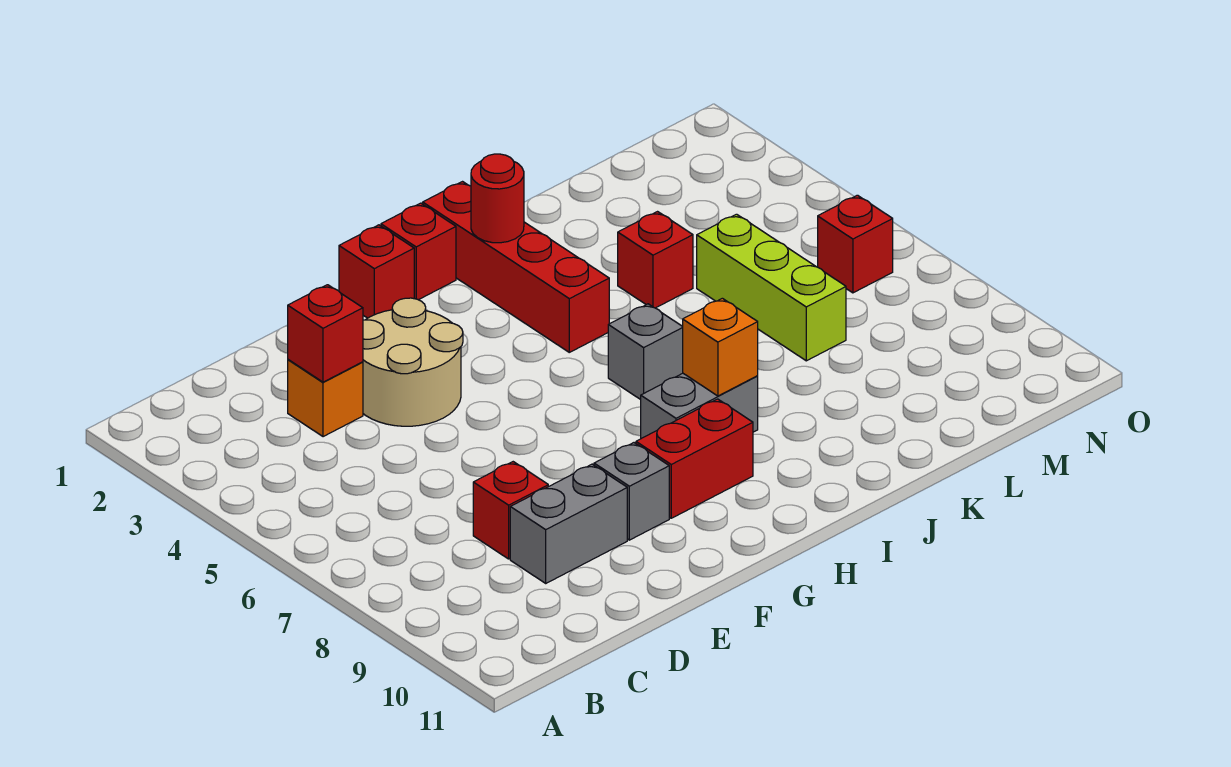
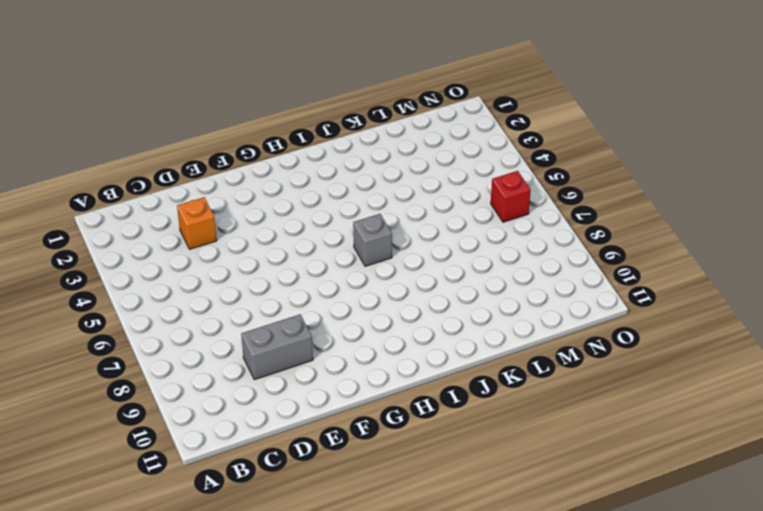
none -> red brick D8 level 1
none -> tan round brick E3:F4 level 1
none -> grey brick F9 level 1

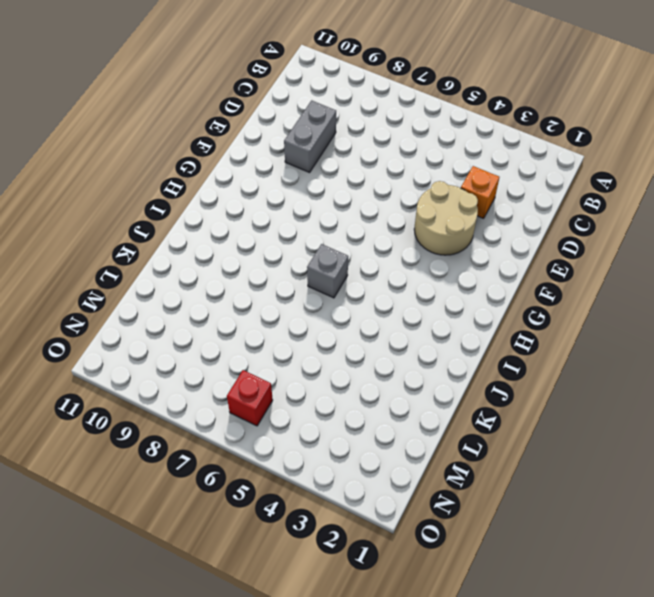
none -> red brick D8 level 1
none -> grey brick F9 level 1
none -> red brick G1 level 1

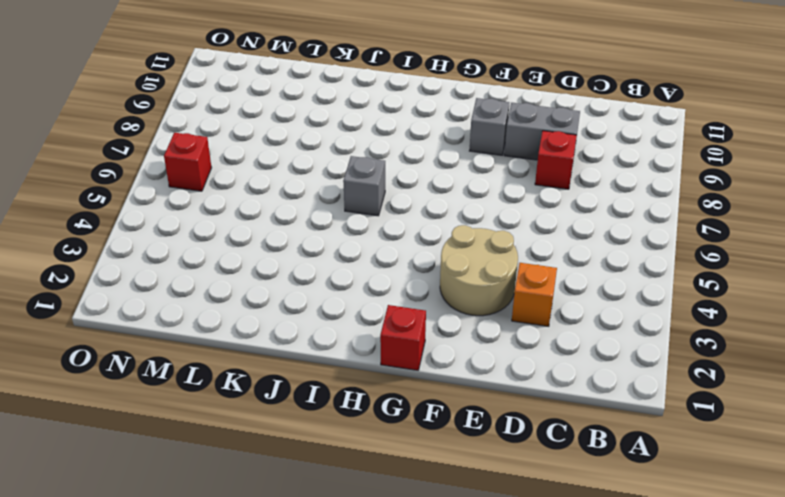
none -> red brick G9:H9 level 1
none -> red brick H1 level 1
none -> grey brick H8:I8 level 1

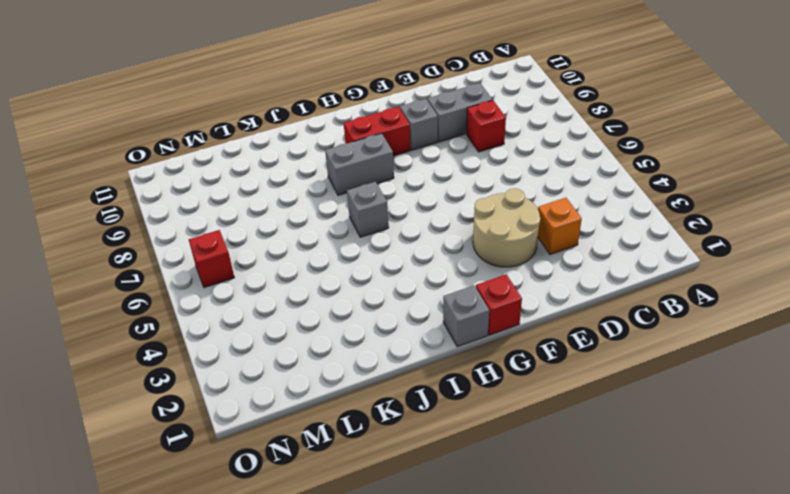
grey brick H1 level 1 -> red brick H1 level 1
none -> red brick I1:I4 level 1
none -> red brick K4 level 1
none -> lime brick L5:L7 level 1

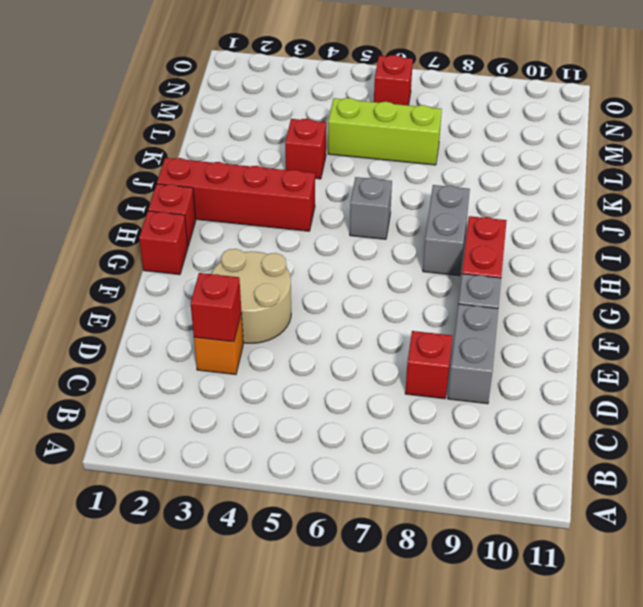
none -> red round brick I2 level 2
none -> orange brick I8 level 2

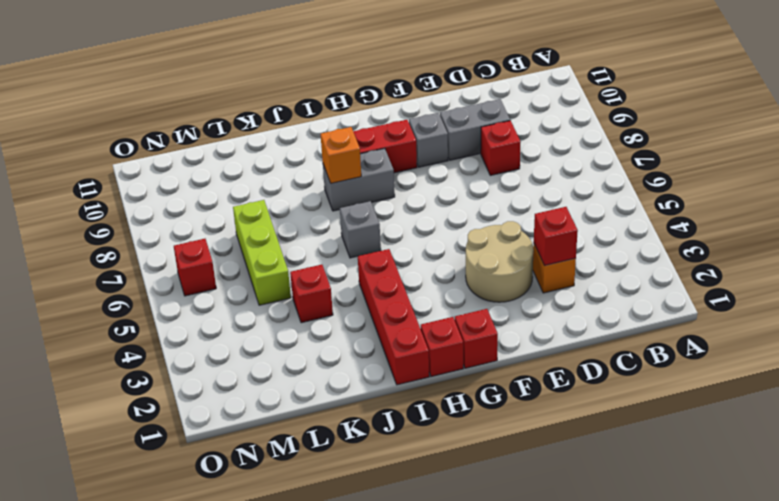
none -> red round brick I2 level 2

